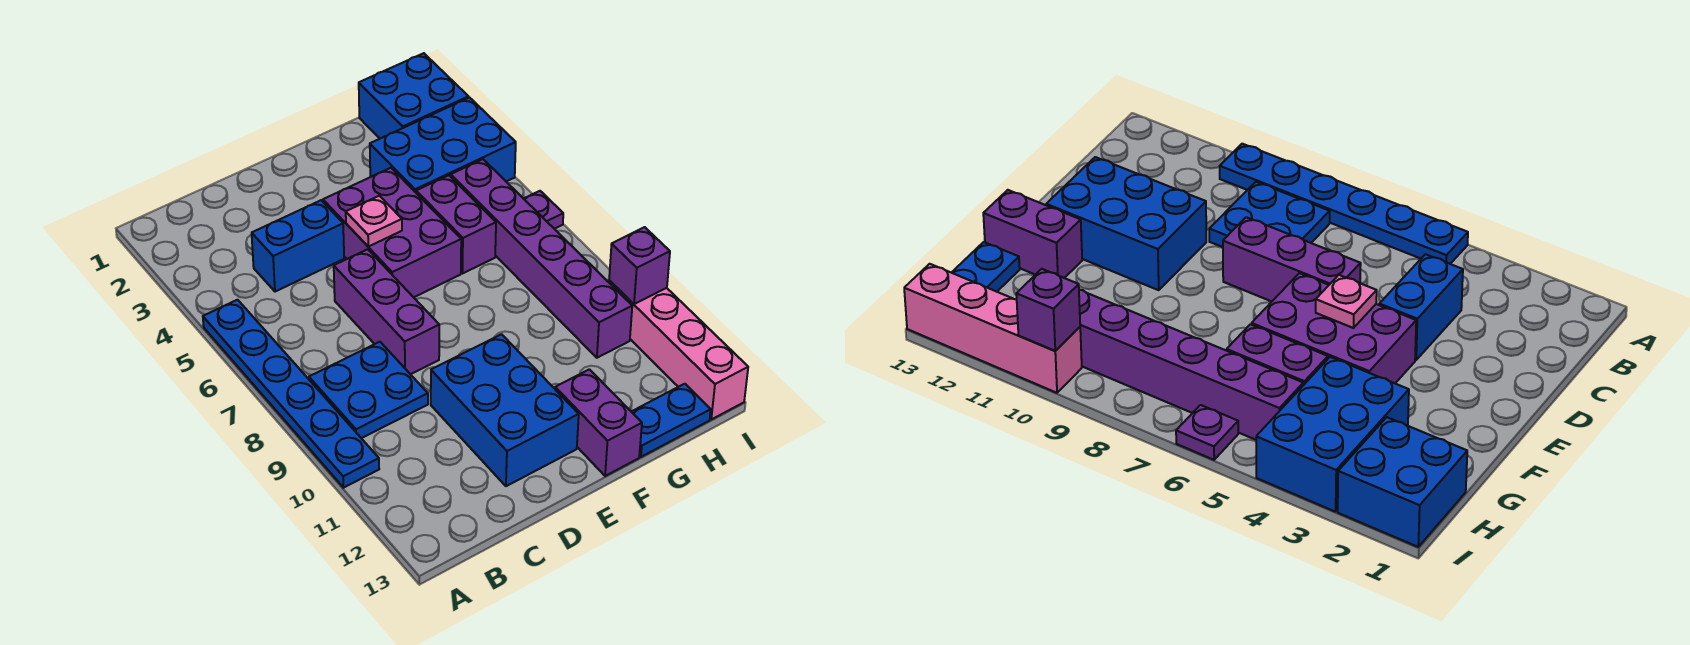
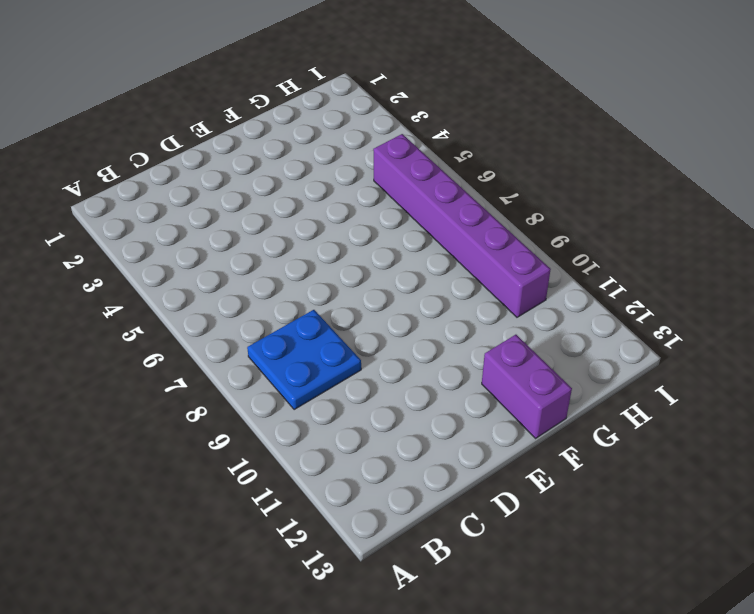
none -> blue plate A5:A10 level 1
none -> blue brick C4:D4 level 1
none -> purple brick D6:D8 level 1

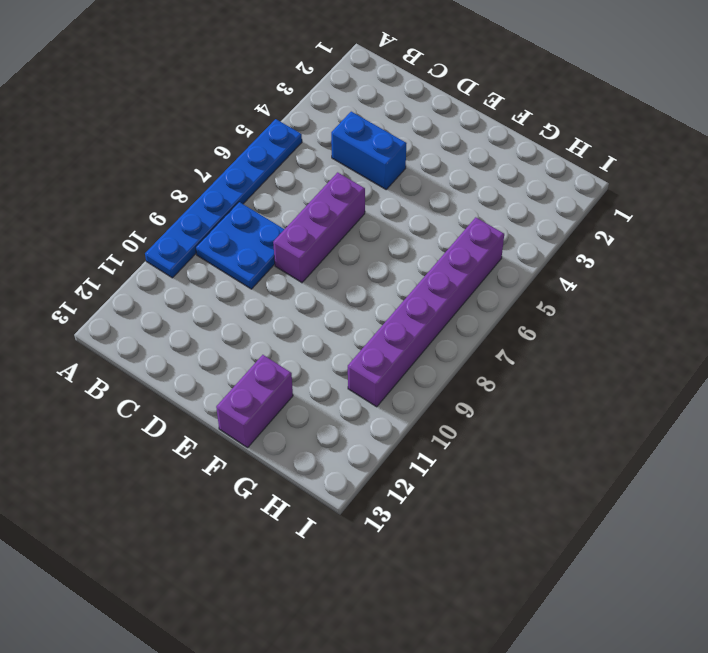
none -> blue brick D10:E12 level 1
none -> purple brick E4:F6 level 1
none -> blue brick G3:I4 level 1

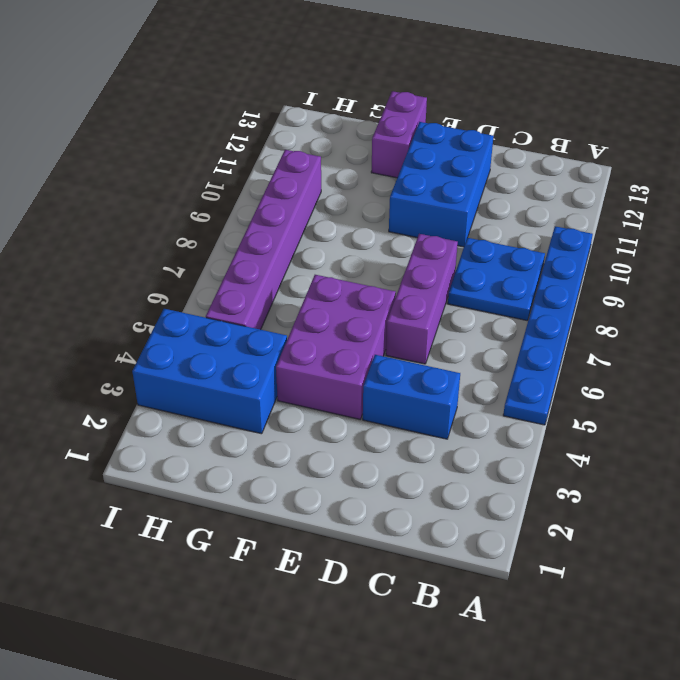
none -> purple brick G5:G6 level 1
none -> blue plate G13:H13 level 1
none -> blue brick H1:I2 level 1

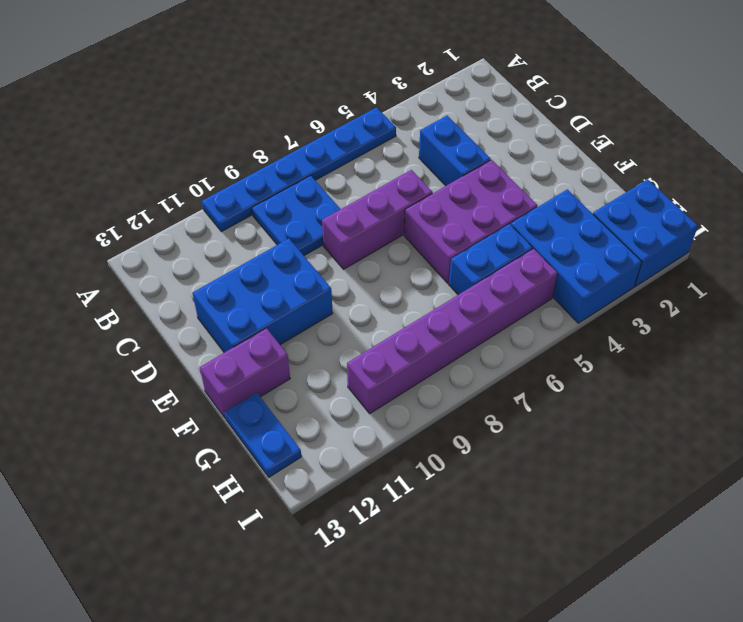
blue brick G5:G6 level 1 -> purple brick G5:G6 level 1
none -> purple plate I6 level 1
none -> pink brick I10:I13 level 1
none -> pink plate E5 level 2

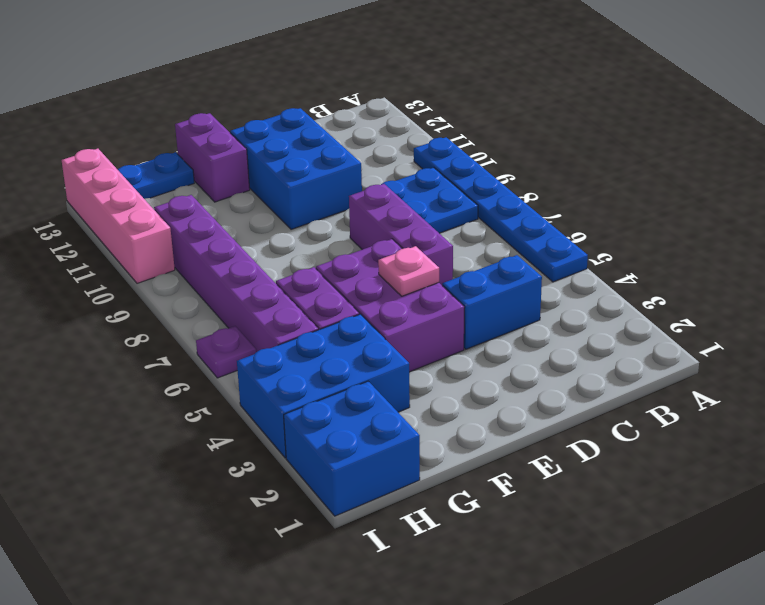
none -> purple brick I10 level 2

